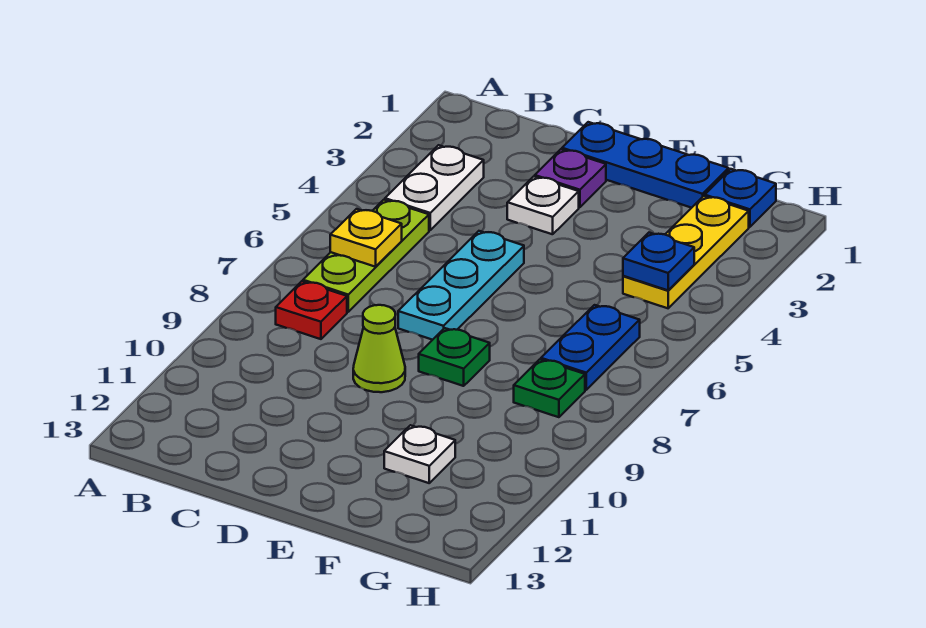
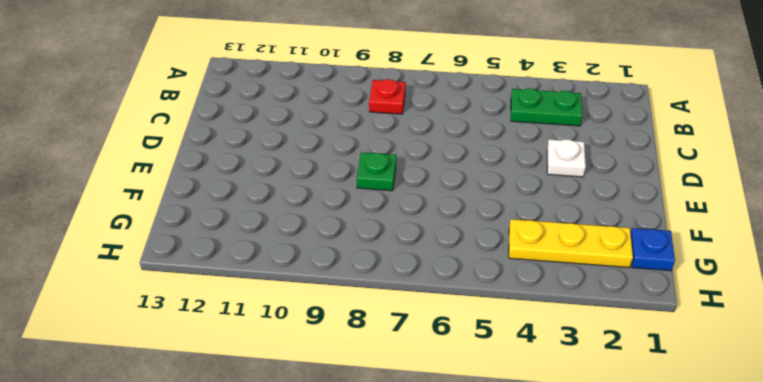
green plate B3:B4 level 1 -> white plate B3:B4 level 1
none -> lime plate B5:B7 level 1
none -> blue plate D1:F1 level 1
none -> purple plate D2 level 1

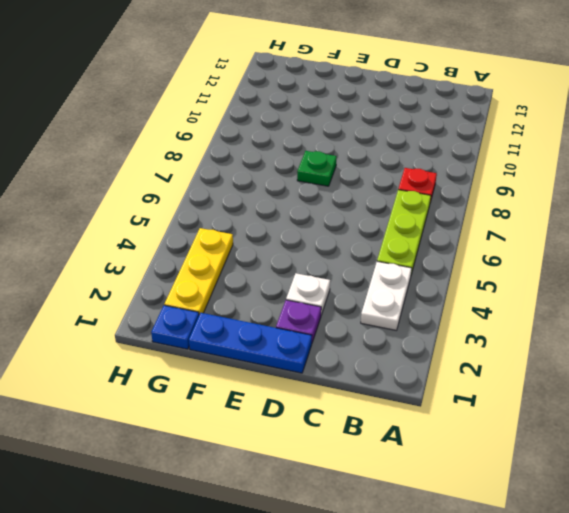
none -> cyan plate D5:D7 level 1
none -> lime cone D9 level 1
none -> white plate F11 level 1

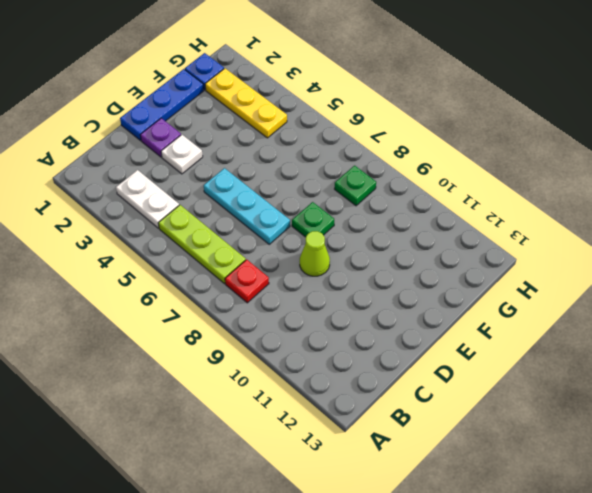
none -> white plate F11 level 1
none -> blue plate G6:G7 level 1
none -> yellow plate B6 level 2

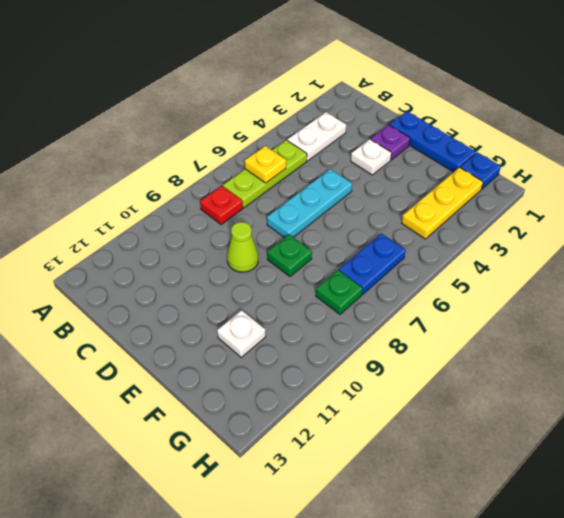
none -> blue plate G4 level 2

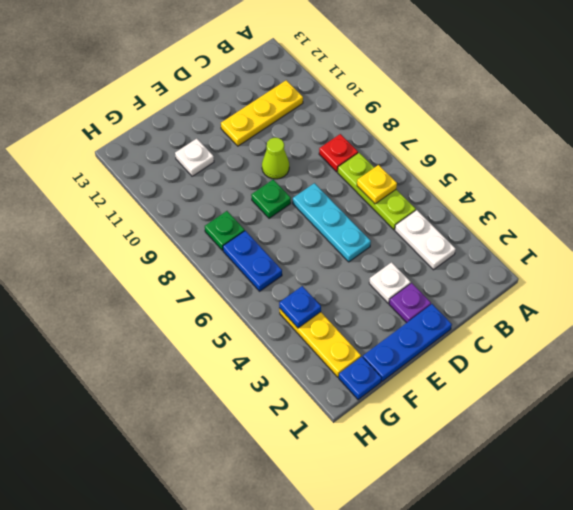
yellow plate B11:D11 level 1 -> none

